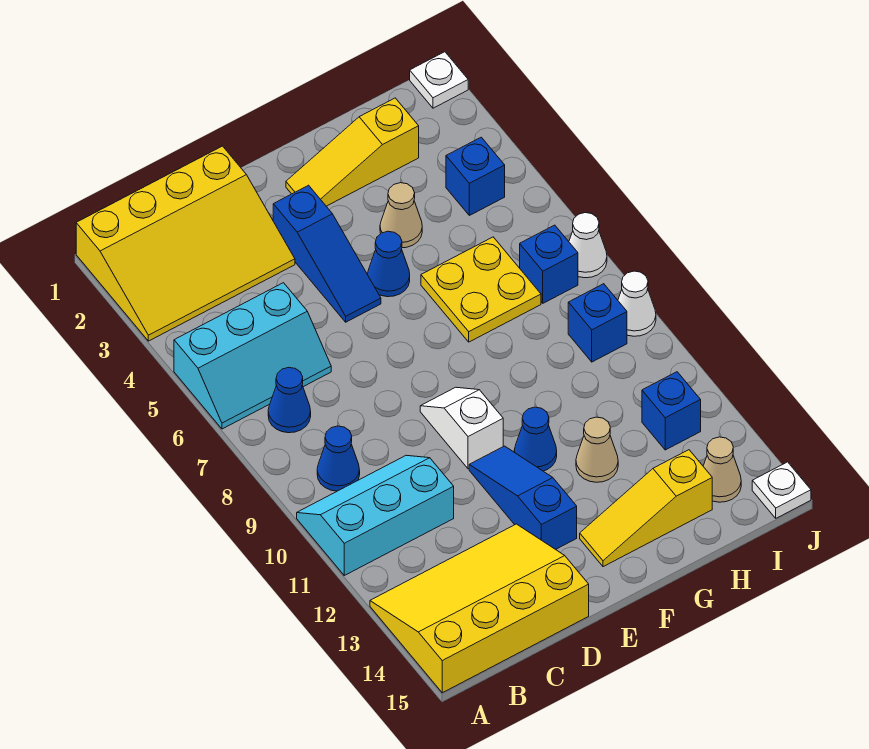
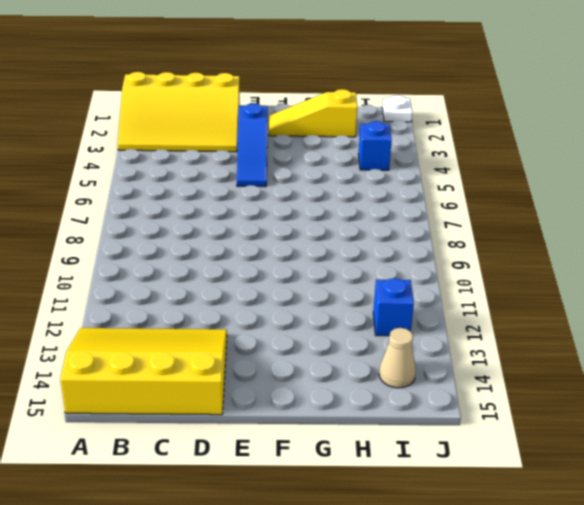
none -> cyan slope A5:C6 level 1 top 5
none -> cyan slope A10:C11 level 1 top 11
none -> blue cone B7 level 1

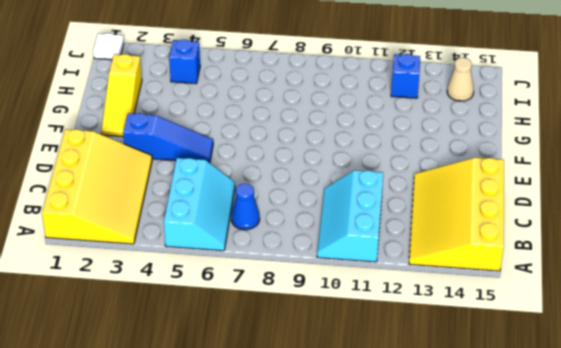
none -> blue cone B9 level 1
none -> white slope E9:E10 level 1 top 10
none -> blue slope E11:E13 level 1 top 13

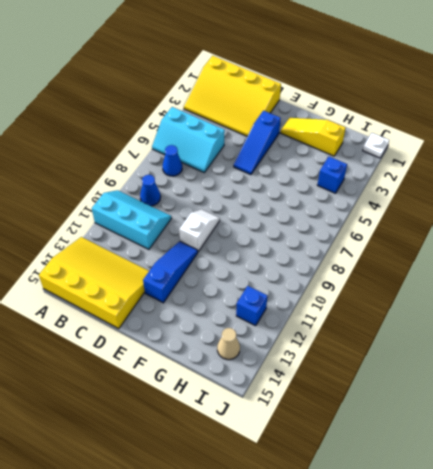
none -> blue cone F5 level 1
none -> blue cone F11 level 1
none -> yellow slope F14:H14 level 1 top H

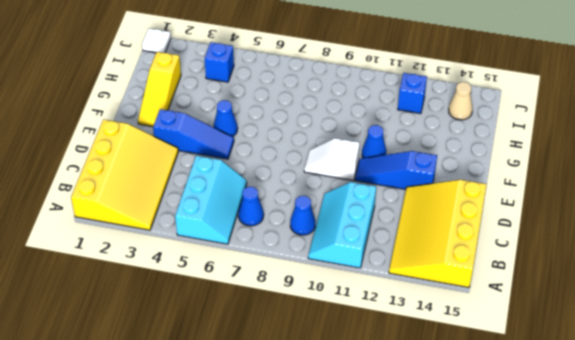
none -> yellow slope F14:H14 level 1 top H
none -> tan cone G4 level 1
none -> yellow plate G6:H7 level 1

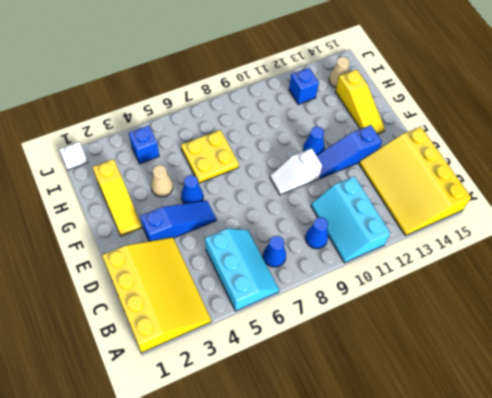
none -> tan cone G12 level 1
none -> blue brick I7 level 1
none -> blue brick I9 level 1

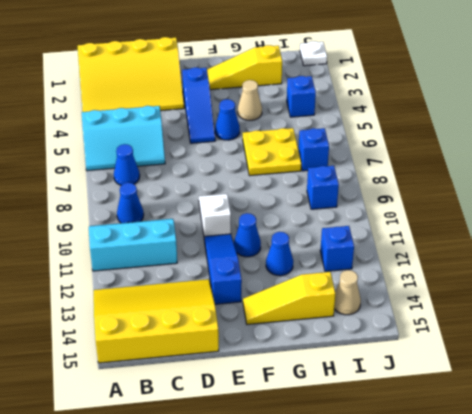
blue cone G12 level 1 -> tan cone G12 level 1
none -> white cone J7 level 1
none -> white cone J9 level 1
none -> white plate J15 level 1

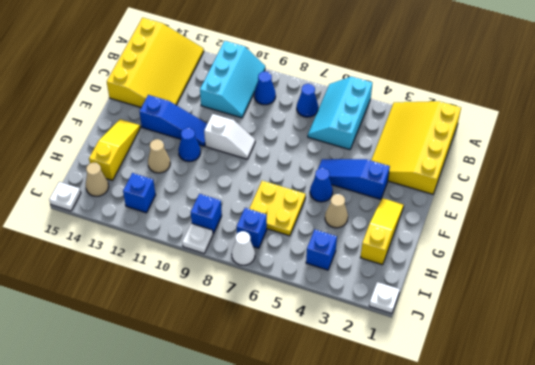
white plate J9 level 1 -> white cone J9 level 1

